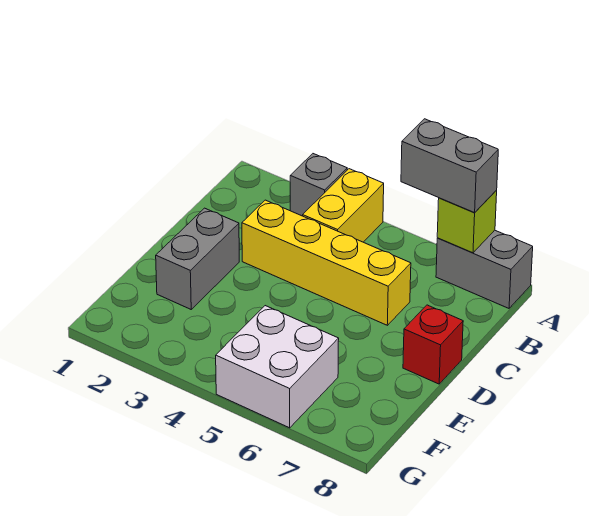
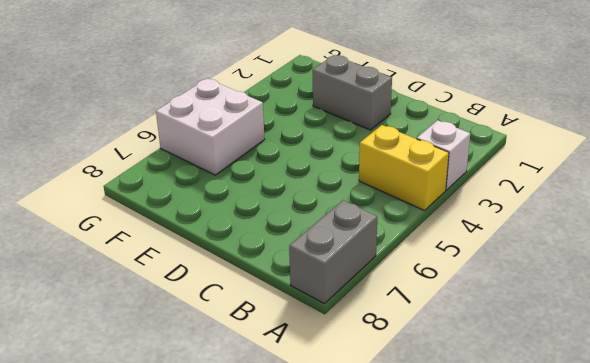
white brick A3 level 1 -> grey brick A3 level 1
none -> yellow brick C3:C6 level 1
none -> red brick D8 level 1

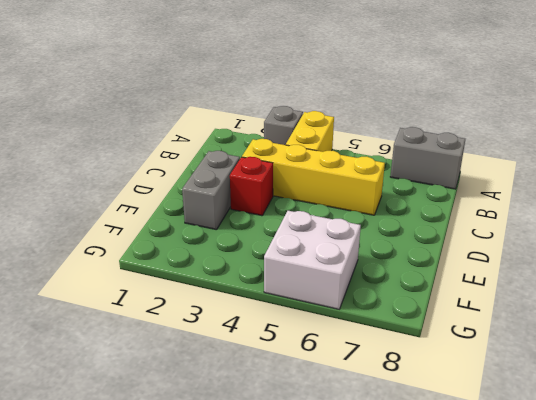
red brick D3 level 1 -> red brick D8 level 1
none -> lime brick A7 level 2
none -> grey brick A6:A7 level 3

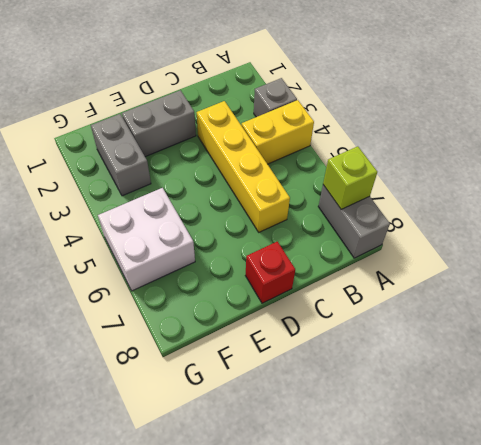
grey brick F2:F3 level 1 -> grey brick A6:A7 level 3

